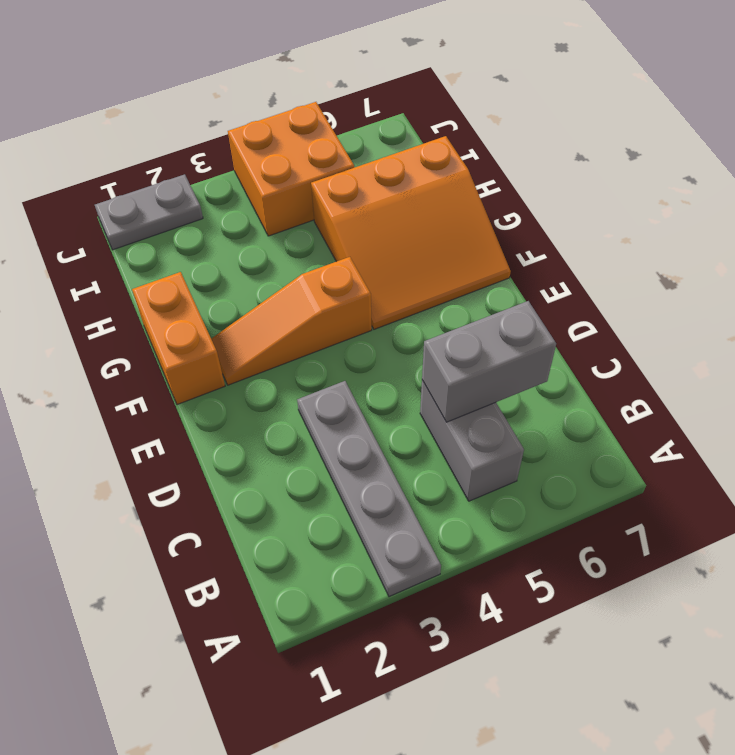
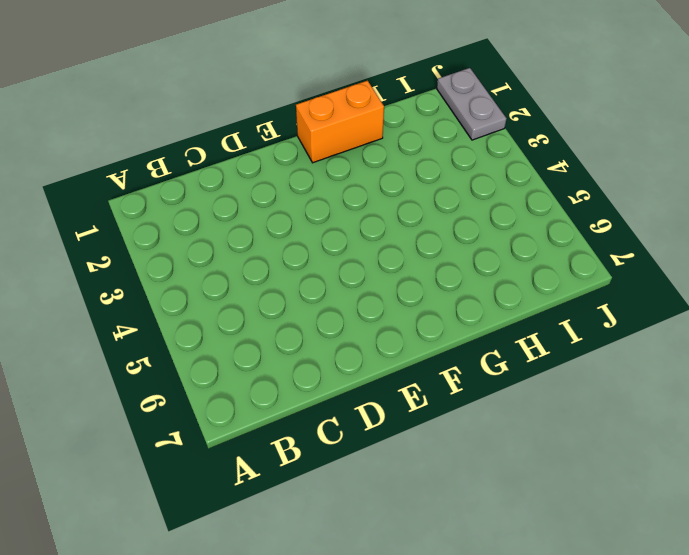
none -> grey plate A3:D3 level 1
none -> grey brick B5:C5 level 1

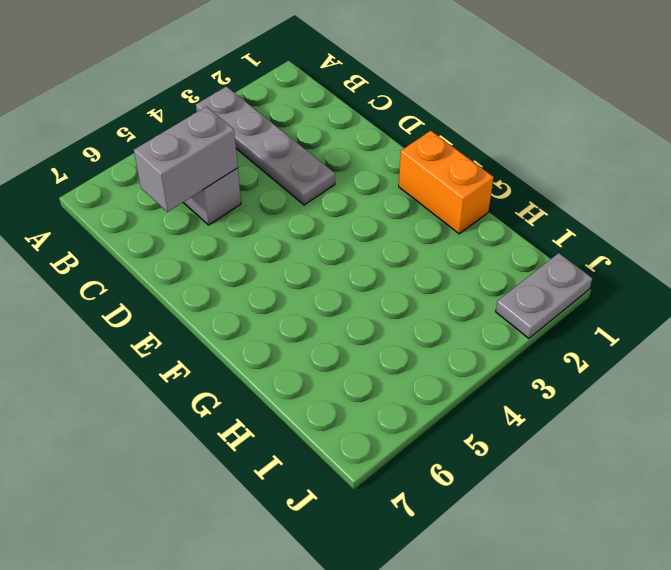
none -> orange slope F2:F4 level 1 top 4
none -> orange slope F5:H7 level 1 top H

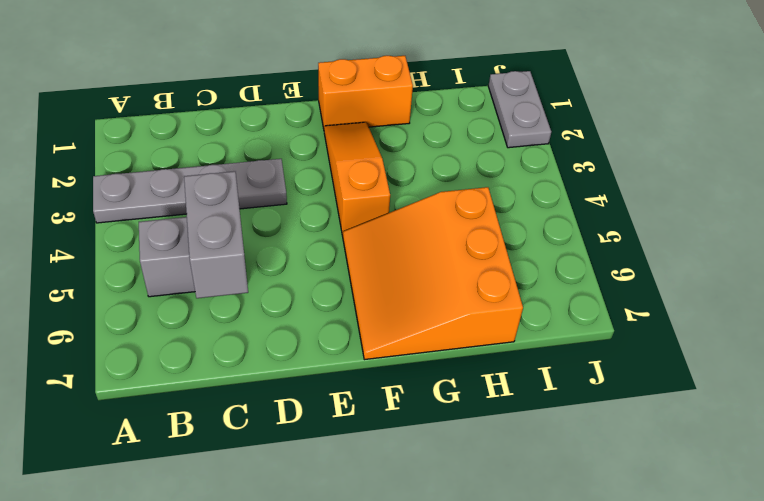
none -> orange brick I4:J5 level 1

